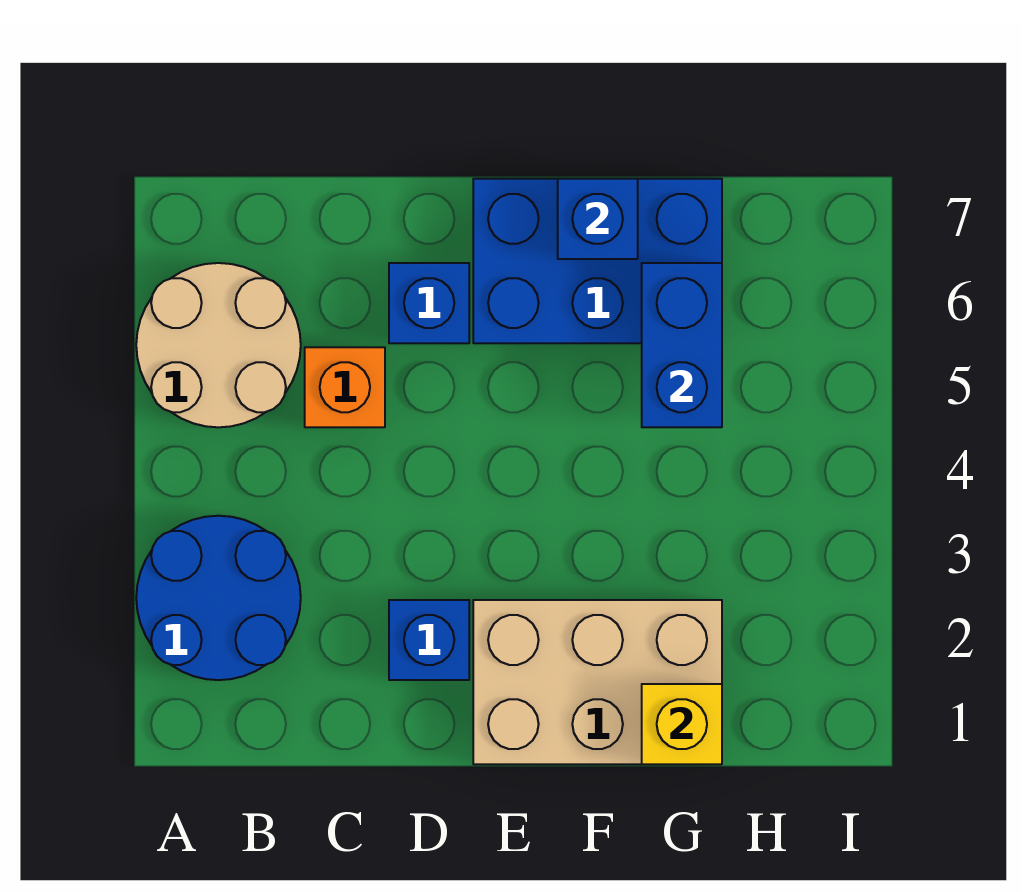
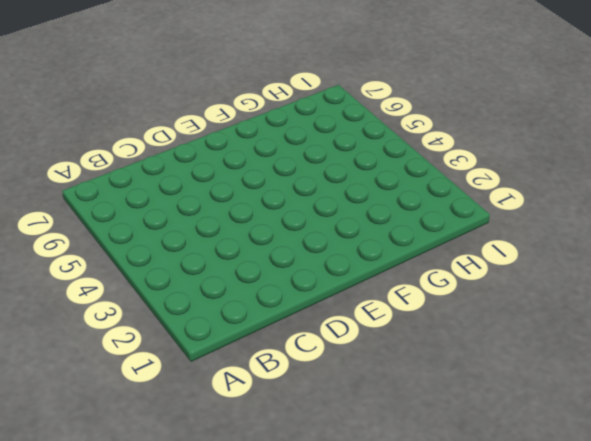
none -> blue round brick A2:B3 level 1
none -> tan round brick A5:B6 level 1

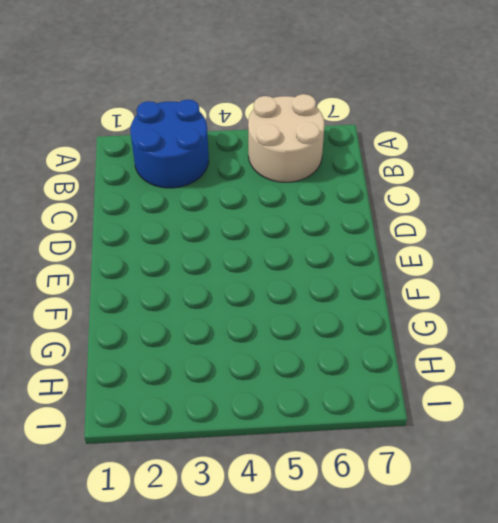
none -> orange brick C5 level 1
none -> blue brick D2 level 1

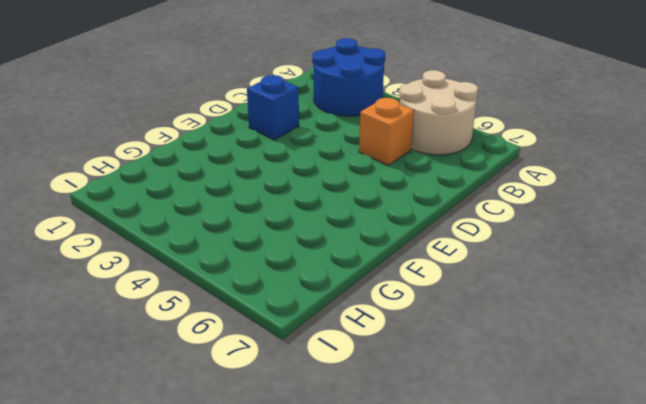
none -> blue brick D6 level 1
none -> tan brick E1:G2 level 1

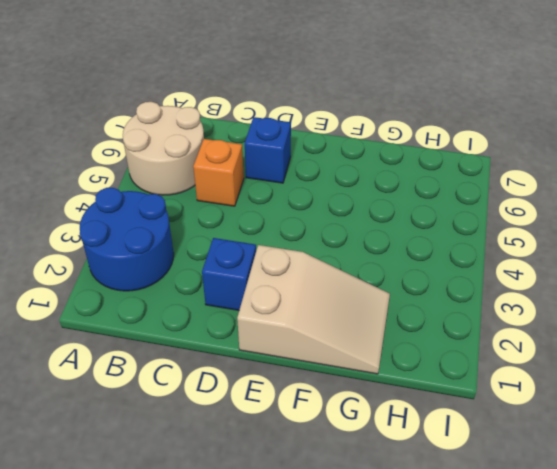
tan slope E1:G2 level 1 top E -> tan brick E1:G2 level 1
none -> blue brick E6:G7 level 1
none -> blue brick F7 level 2

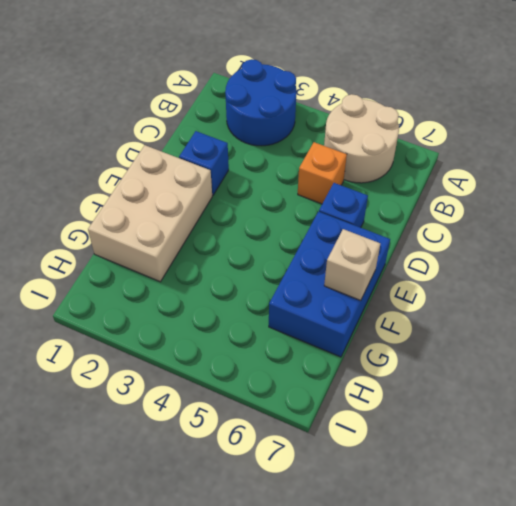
tan brick F7 level 2 -> blue brick F7 level 2
none -> yellow brick G1 level 2
none -> blue brick G5:G6 level 2

